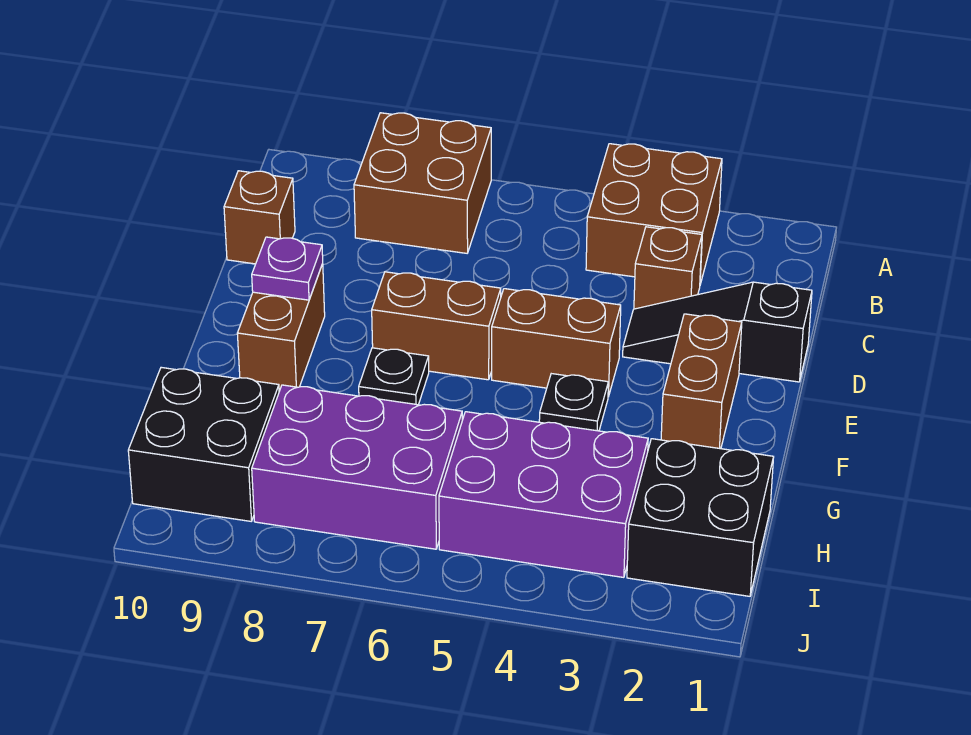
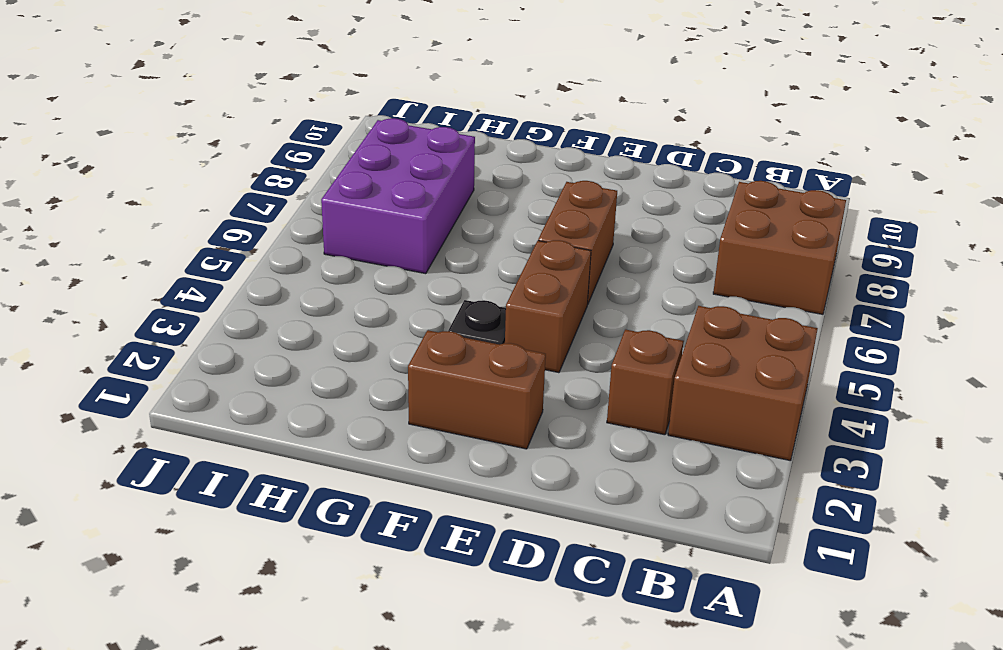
none -> brown brick C10 level 1
none -> black slope D1:D3 level 1 top 1
none -> brown brick E9:F9 level 1

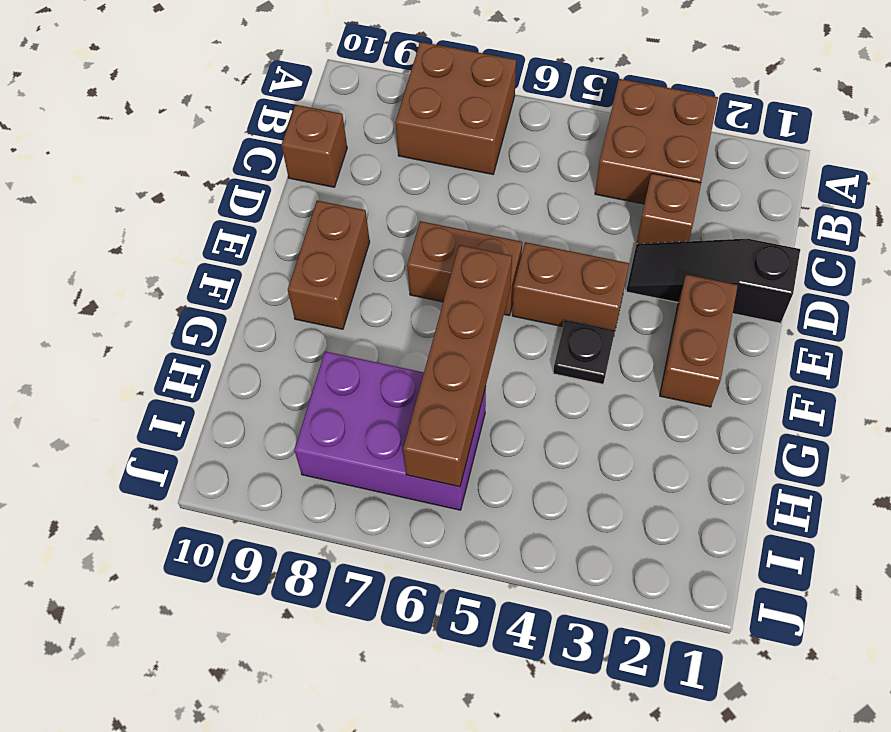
brown brick F6:I6 level 2 -> none
none -> black plate F7 level 1
none -> black brick H1:I2 level 1
none -> purple brick H3:I5 level 1

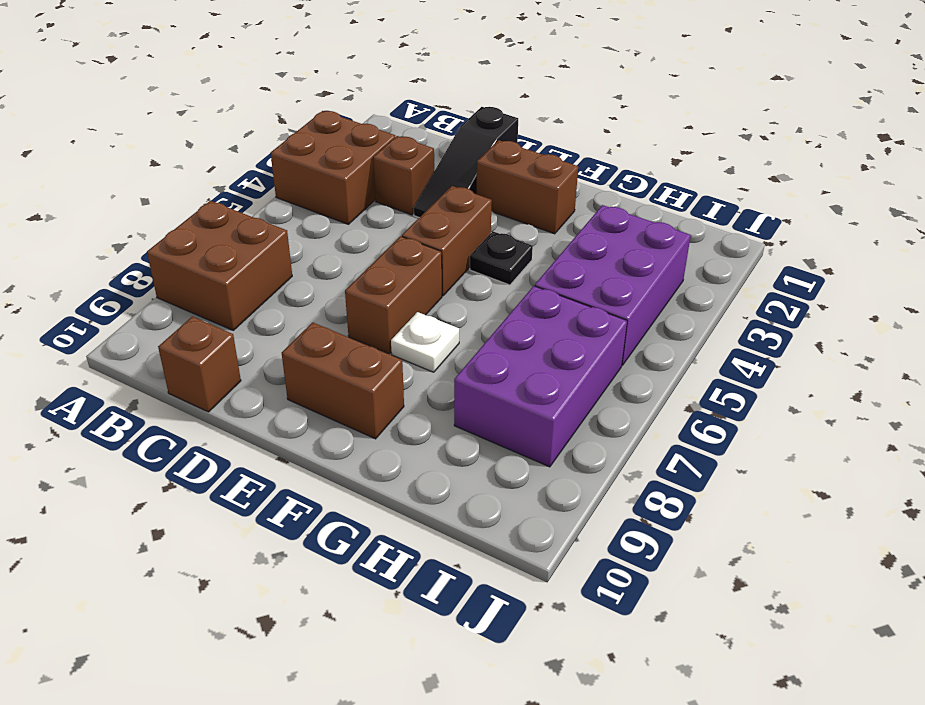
white plate F7 level 1 -> black plate F7 level 1
none -> black brick H1:I2 level 1
none -> black brick H9:I10 level 1
none -> purple plate E9 level 2

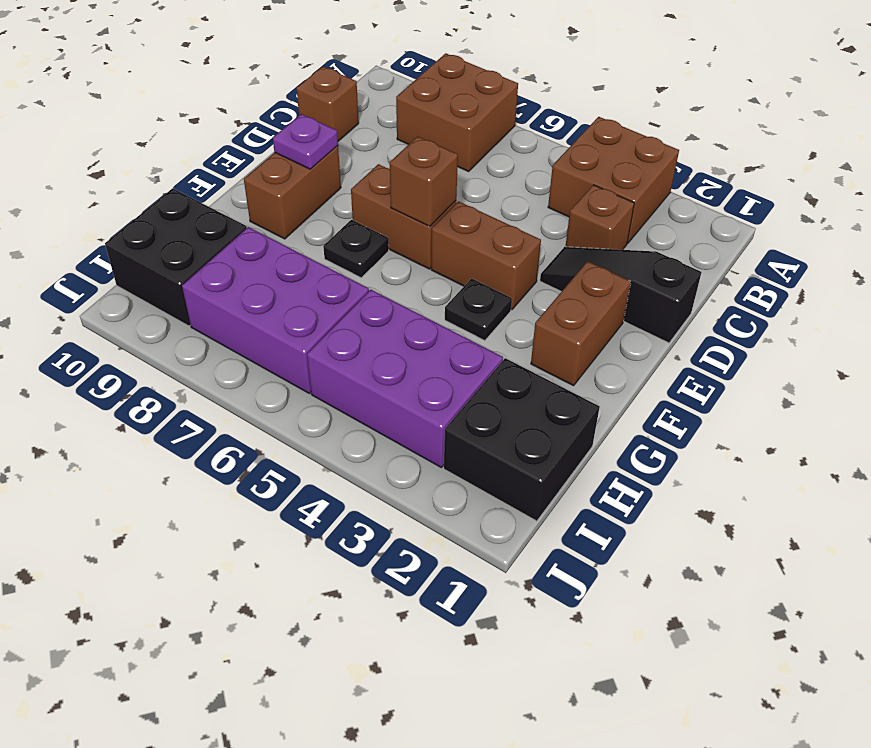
brown brick E6 level 2 -> none

